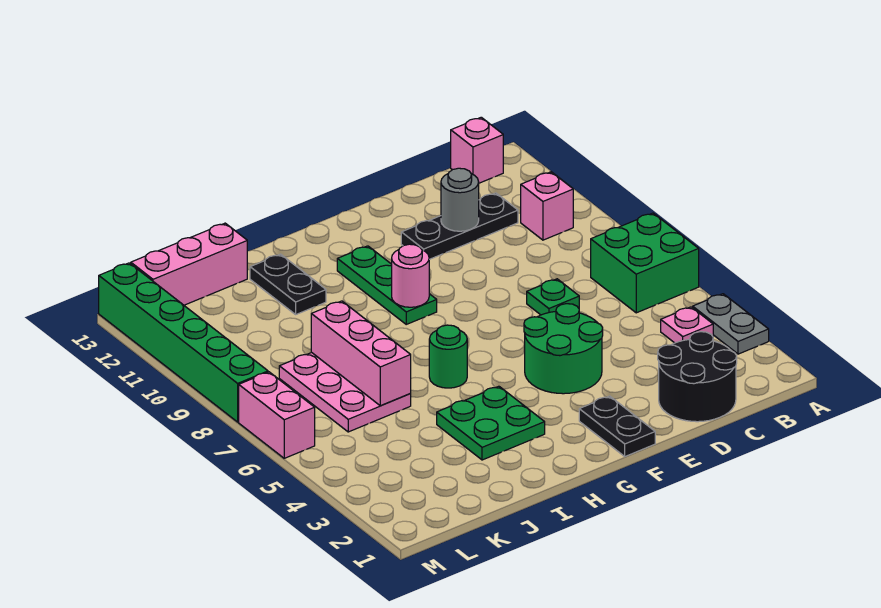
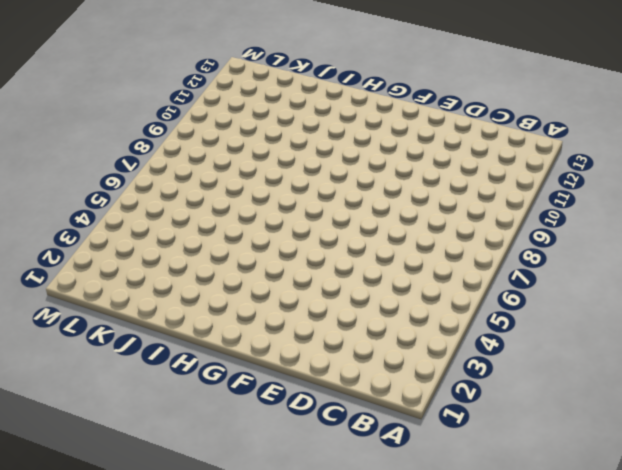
none -> grey plate A3:A4 level 1
none -> green brick A6:B7 level 1
none -> pink plate B4 level 1

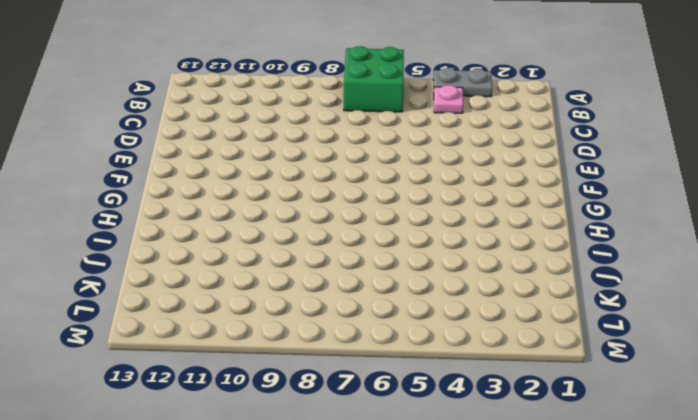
none -> pink brick B10 level 1
none -> pink brick B13 level 1
none -> black round brick C1:D2 level 1

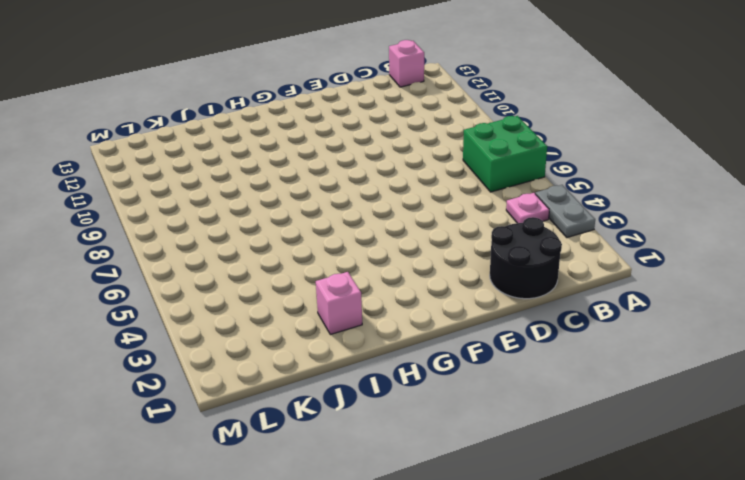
pink brick I2 level 1 -> pink brick B10 level 1
none -> black plate C11:E11 level 1
none -> green plate D7 level 1
none -> green round brick E4:F5 level 1

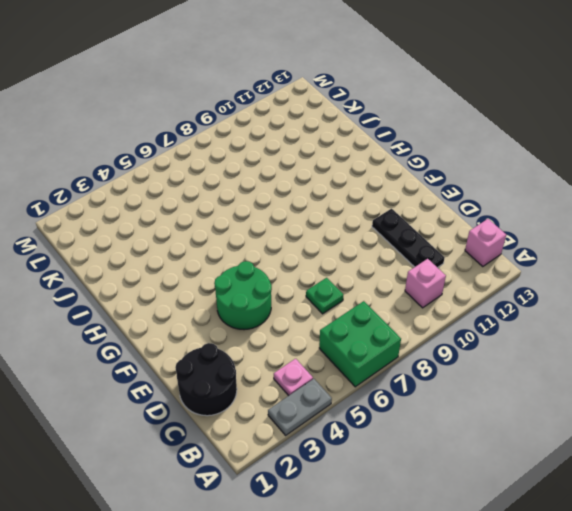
none -> black plate F1:F2 level 1
none -> green plate G9:G11 level 1
none -> green plate H3:I4 level 1

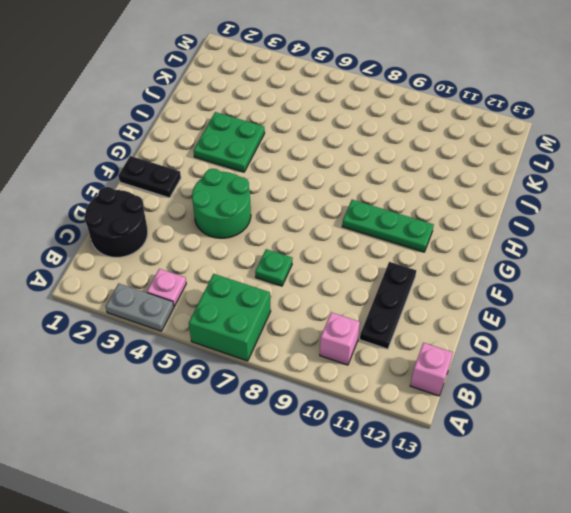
none -> green round brick H6 level 1
none -> black plate I11:I12 level 1
none -> pink plate J6:K8 level 1

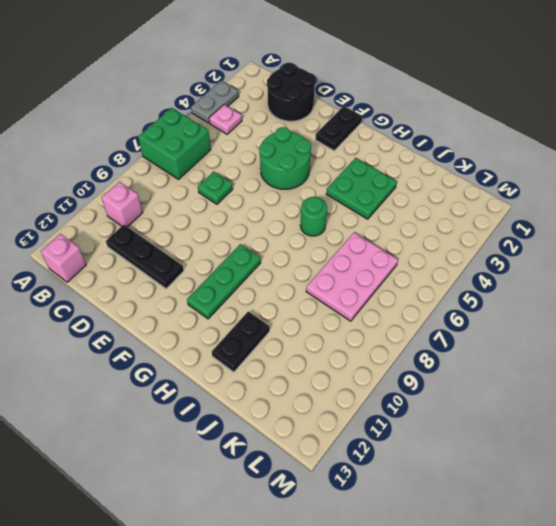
none -> pink brick J13:L13 level 1
none -> pink brick M6:M7 level 1
none -> green brick M8:M13 level 1

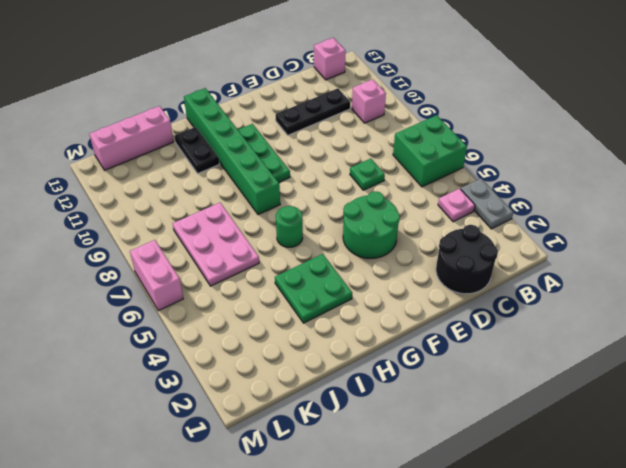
green brick H8:H13 level 1 -> green brick M8:M13 level 1
none -> black plate F1:F2 level 1
none -> grey round brick D11 level 2
none -> pink round brick G9 level 2

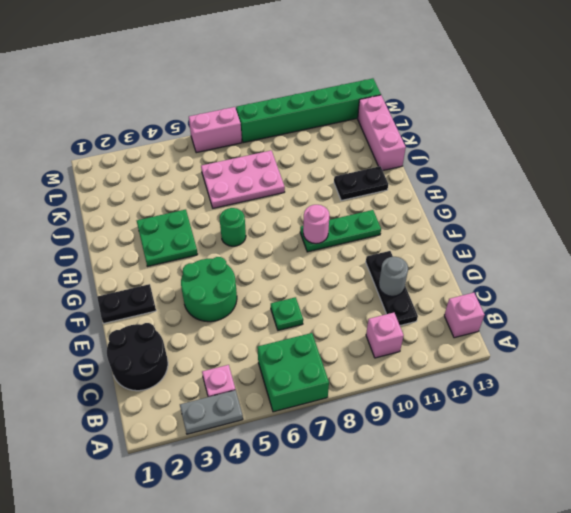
none -> pink brick J6:J8 level 2

